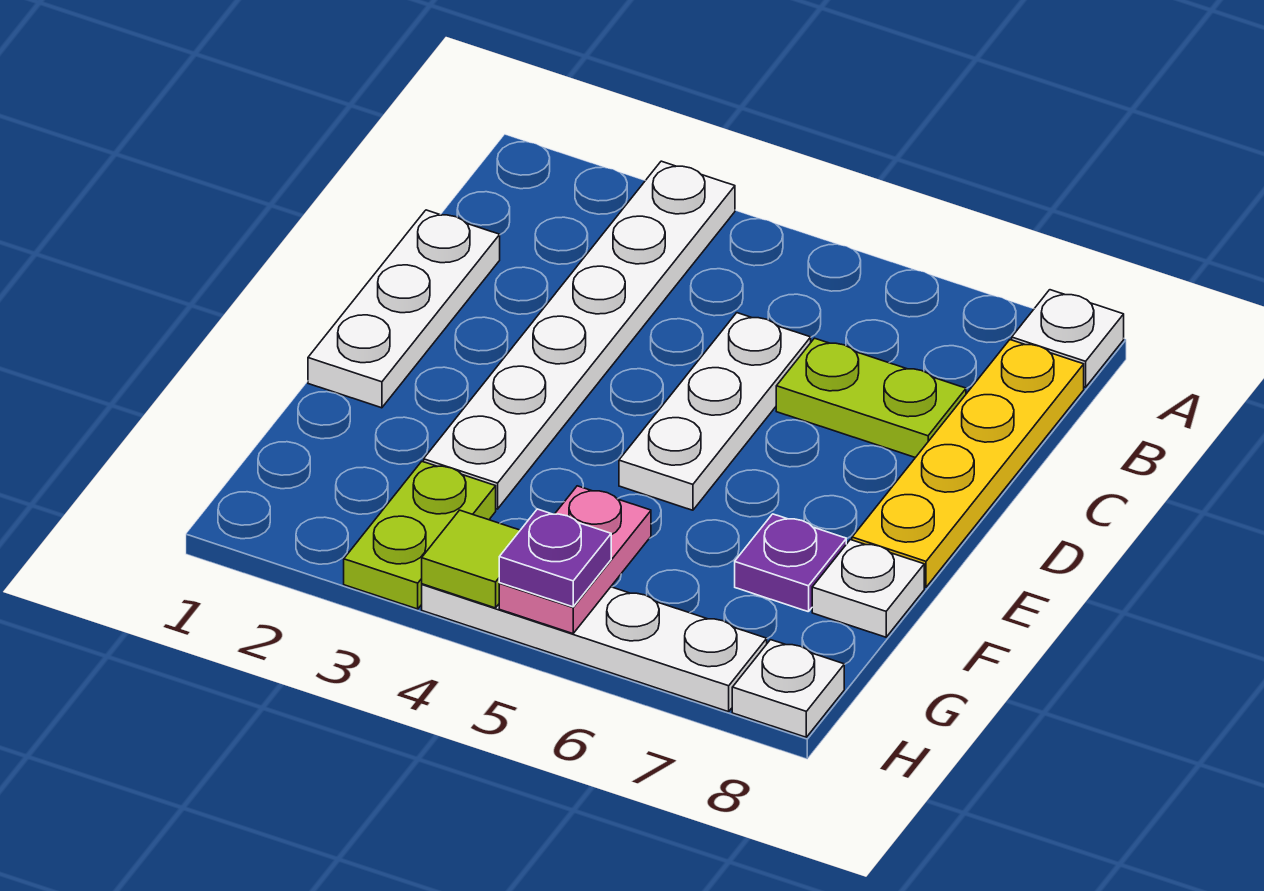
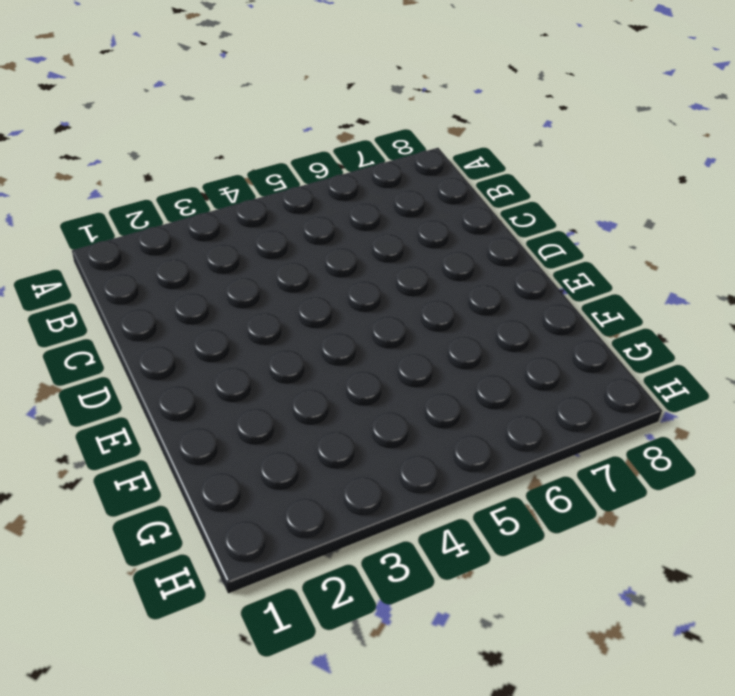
none -> white plate A3:F3 level 1
none -> white plate A8 level 1
none -> yellow plate B8:E8 level 1

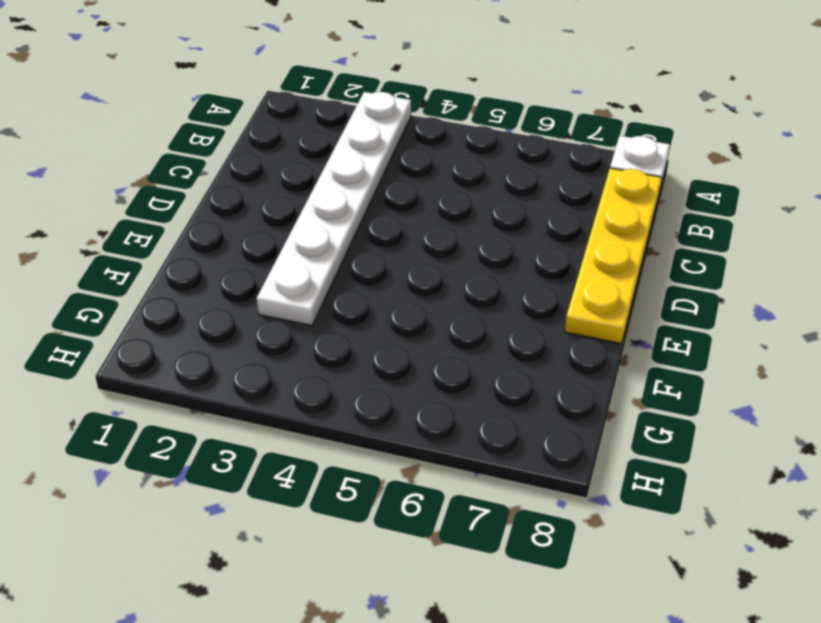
none -> white plate C1:E1 level 1
none -> white plate C5:E5 level 1
none -> lime plate C6:C7 level 1

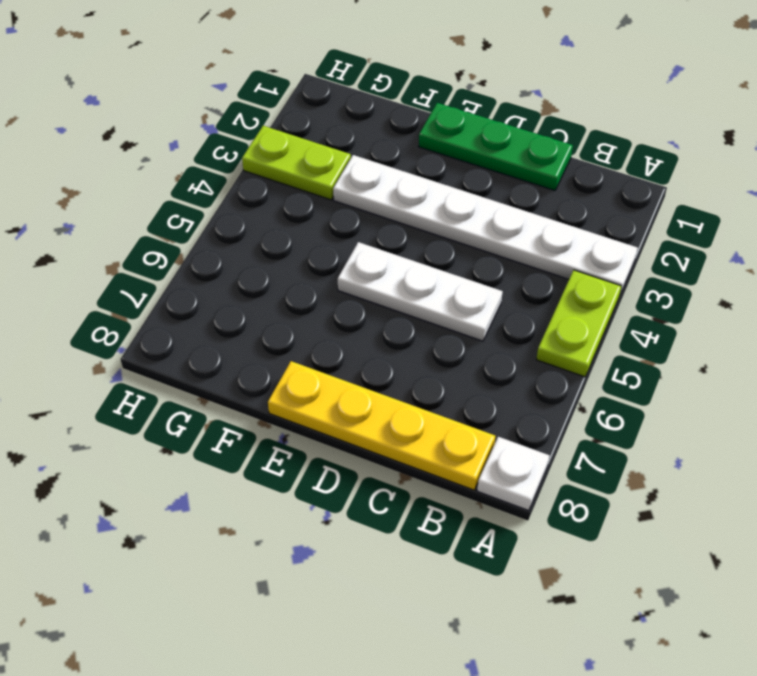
lime plate A4:A5 level 1 -> lime plate C6:C7 level 1
green plate C1:E1 level 1 -> white plate C1:E1 level 1
none -> purple plate F7 level 1
none -> white plate F8 level 1
none -> white plate H4:H7 level 1

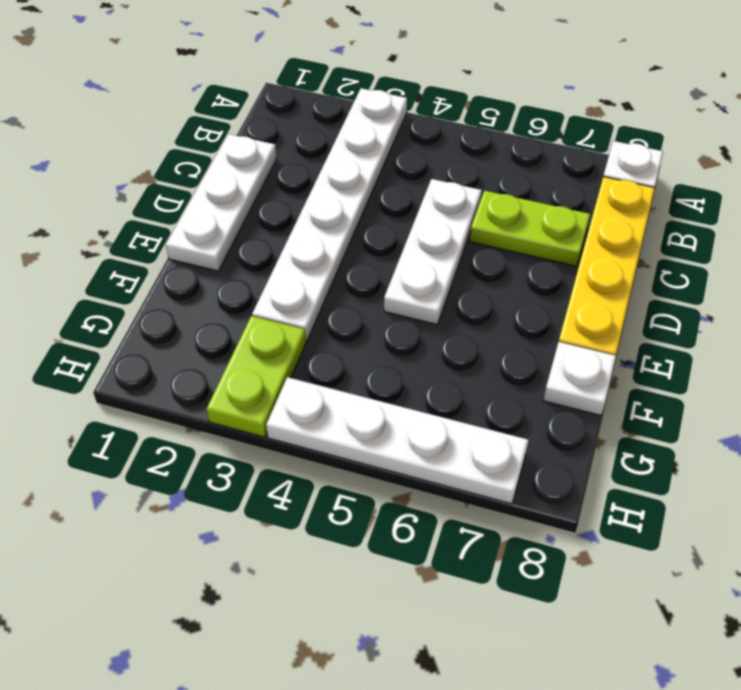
none -> purple plate F7 level 1
none -> white plate H8 level 1
none -> pink plate G5:H5 level 2

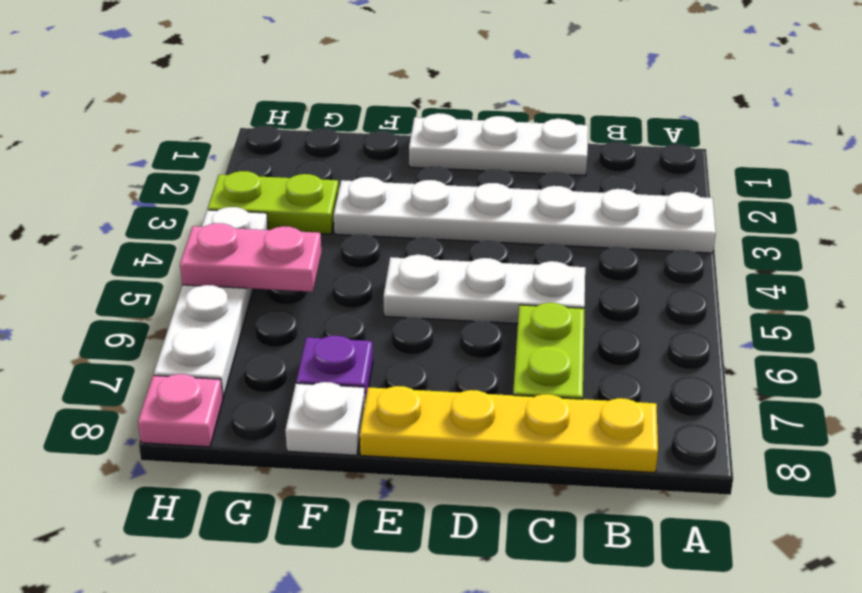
pink plate H8 level 1 -> white plate H8 level 1
none -> white plate A8 level 1
none -> lime tile H4 level 2
none -> purple plate H5 level 3

